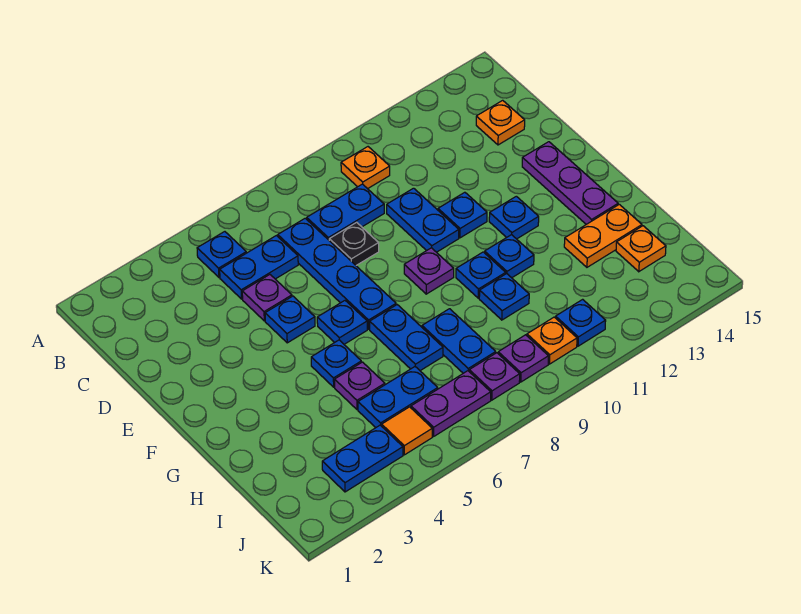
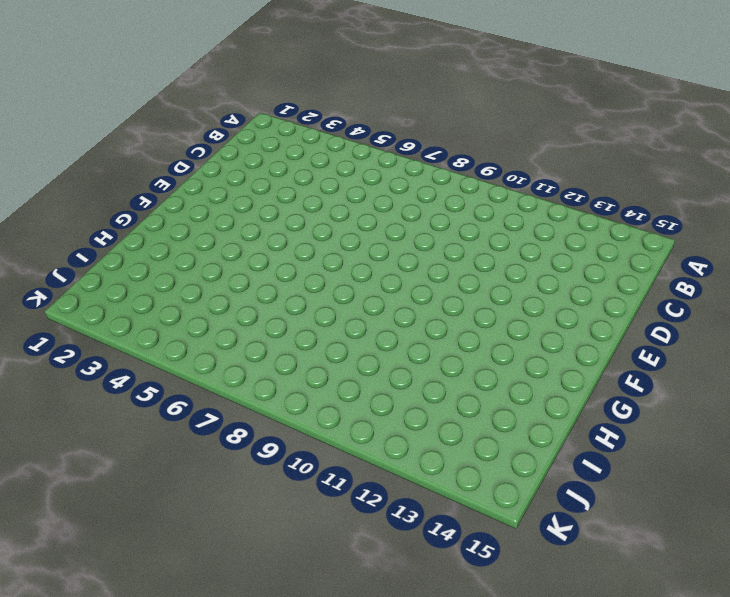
none -> blue plate B5 level 1
none -> orange plate B10 level 1
none -> blue plate C5:C6 level 1
none -> blue plate C7:F7 level 1

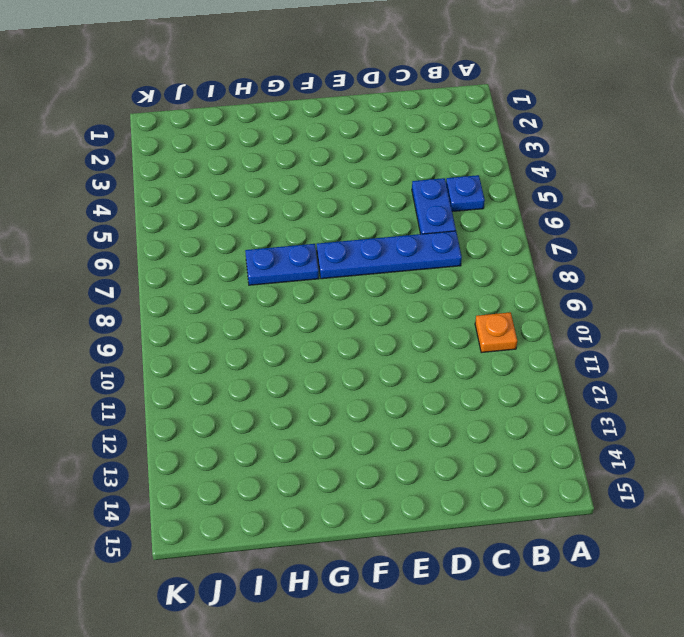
none -> blue plate C8:C9 level 1
none -> orange plate C14 level 1
none -> purple plate D5 level 1
none -> black plate D8 level 1

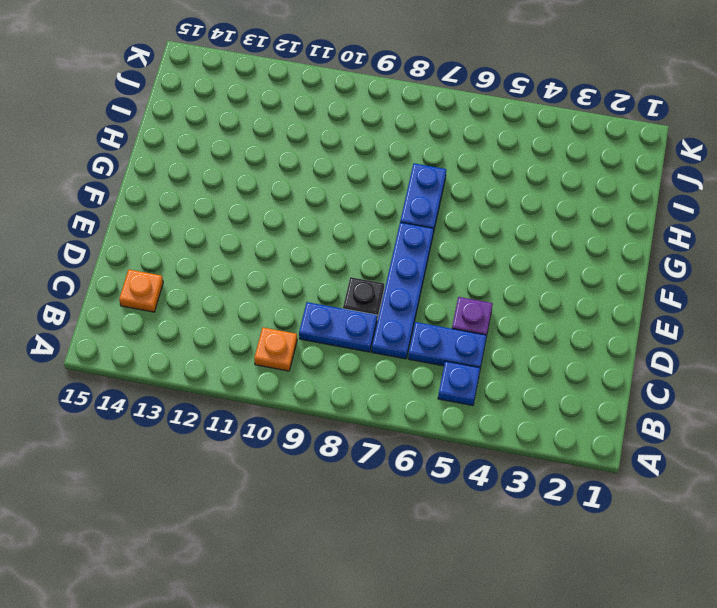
none -> blue plate D10:E10 level 1
none -> blue plate E5 level 1
none -> blue plate E11 level 1
none -> purple plate E14:G14 level 1

